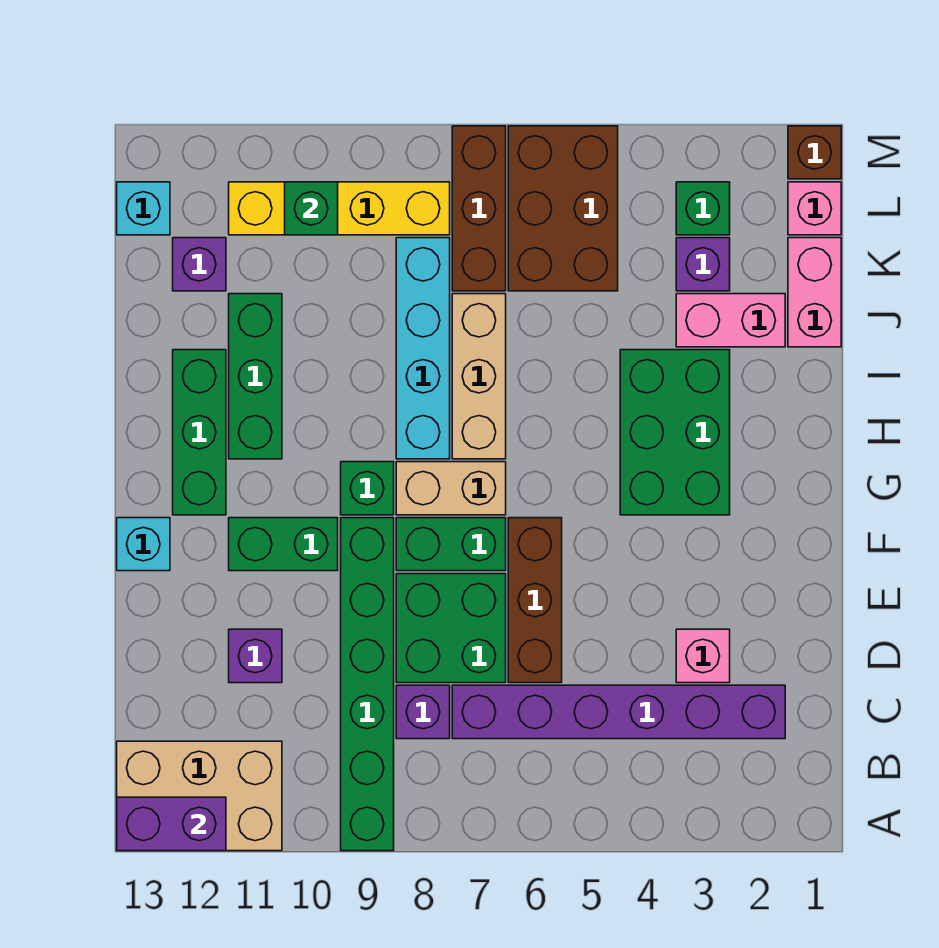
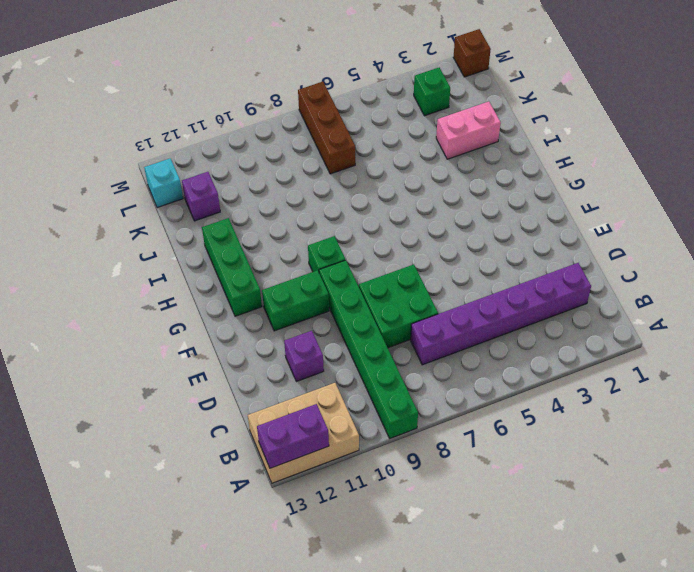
none -> purple brick C8 level 1
none -> pink brick D3 level 1
none -> brown brick D6:F6 level 1
none -> green brick F7:F8 level 1

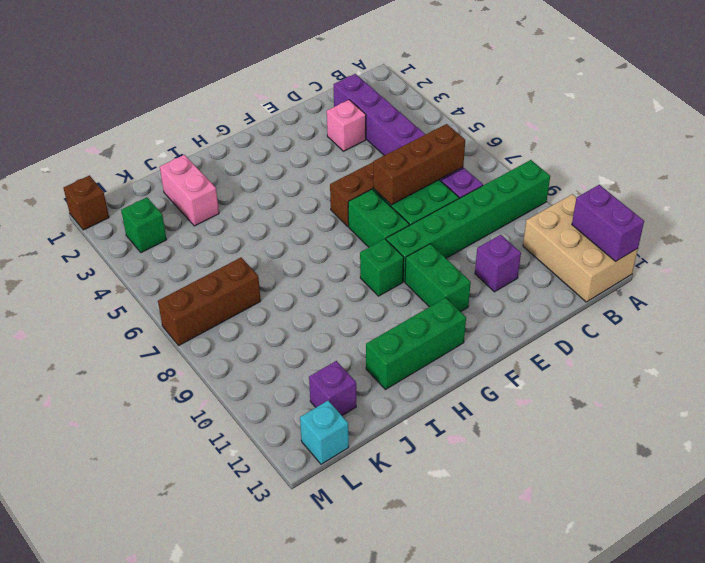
brown brick C7:E7 level 2 -> none
none -> cyan brick F13 level 1
none -> green brick G3:I4 level 1
none -> tan brick G7:G8 level 1
none -> tan brick H7:J7 level 1

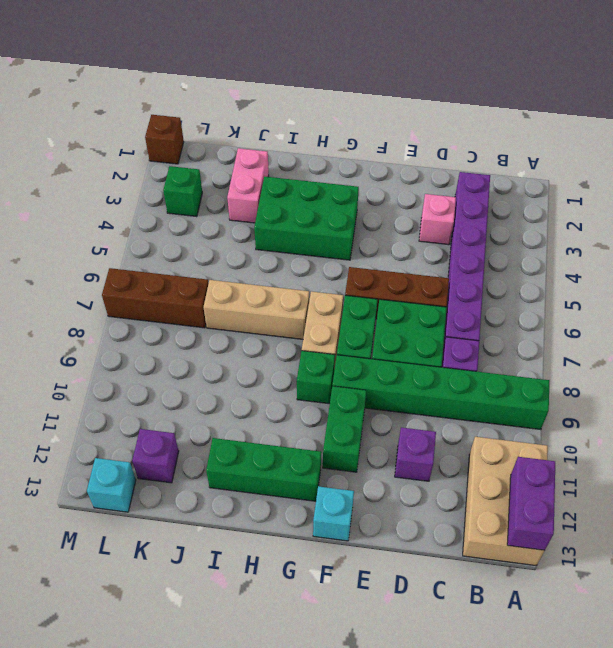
none -> cyan brick H8:K8 level 1
none -> green brick H11:J11 level 1
none -> pink brick J1:K1 level 1
none -> purple brick K3 level 1

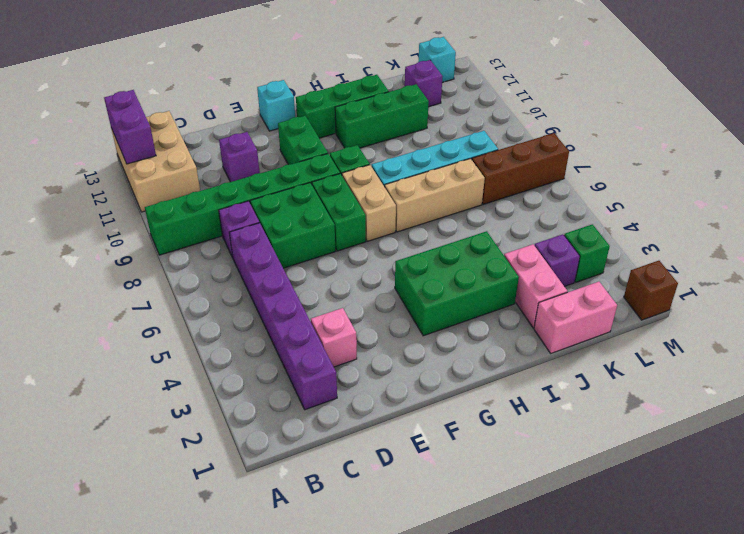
none -> brown brick D6:F6 level 1
none -> brown brick K5:M6 level 1
none -> pink brick L1 level 1
none -> yellow brick L8:L11 level 1

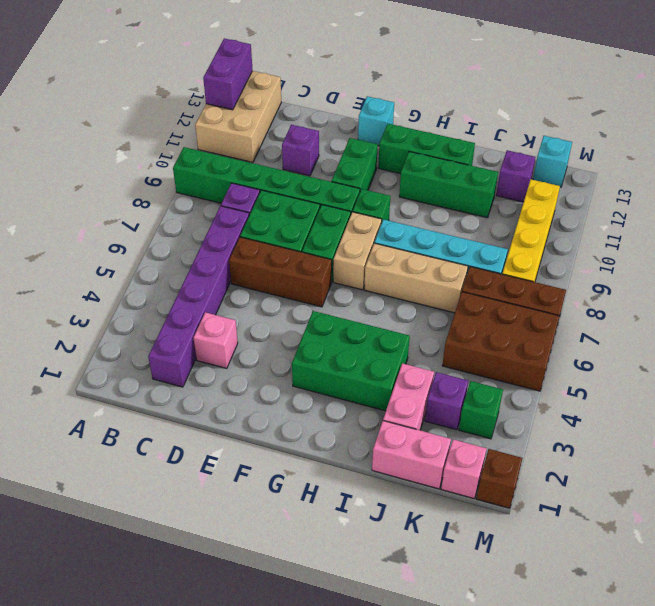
none -> green brick L10 level 2

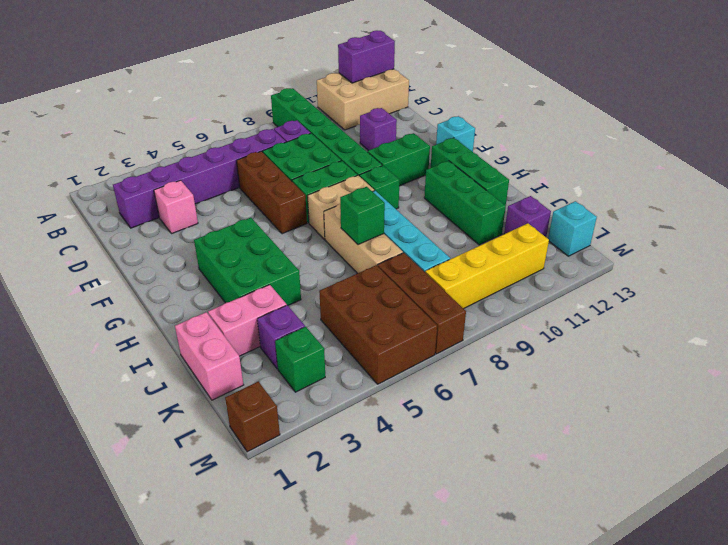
green brick I7 level 2 -> green brick L10 level 2
none -> pink brick L1 level 1

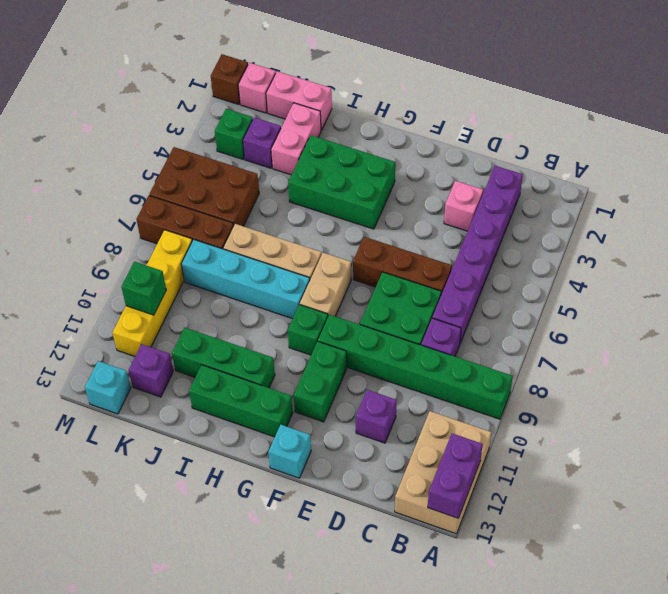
none -> green brick F7:F8 level 1

